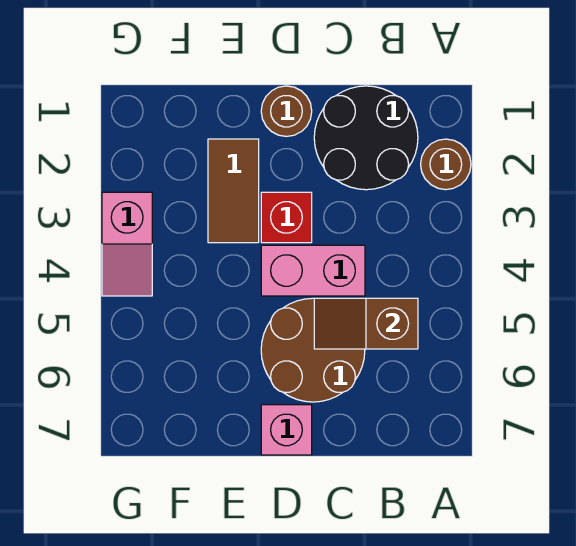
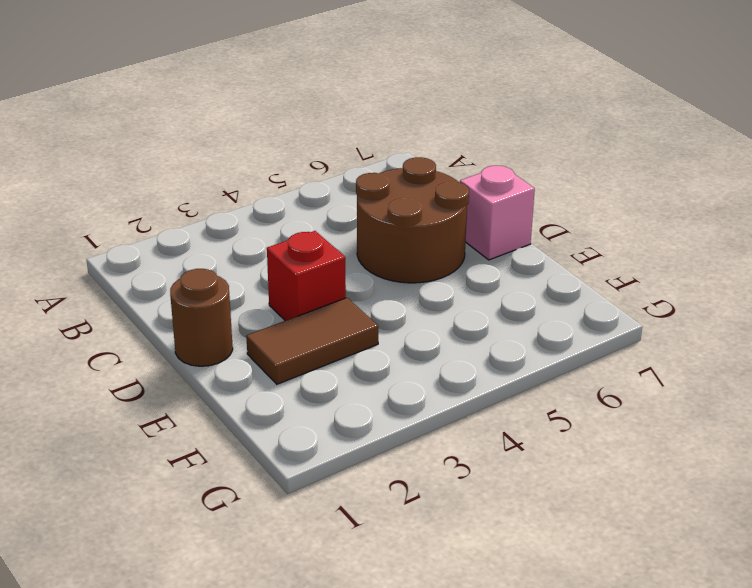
none -> brown round brick A2 level 1
none -> black round brick B1:C2 level 1

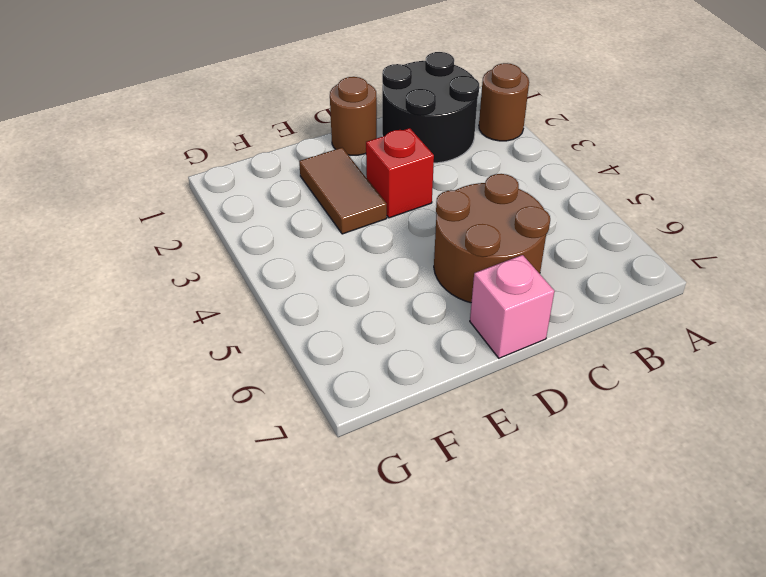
none -> pink brick C4:D4 level 1
none -> pink slope G3:G4 level 1 top 3

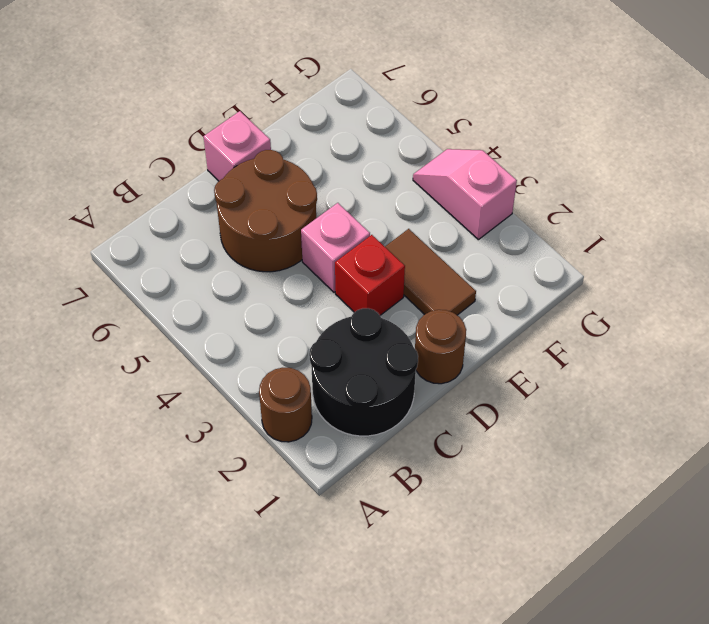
pink brick D4 level 1 -> pink brick C4:D4 level 1
none -> brown slope B5:C5 level 2 top B

